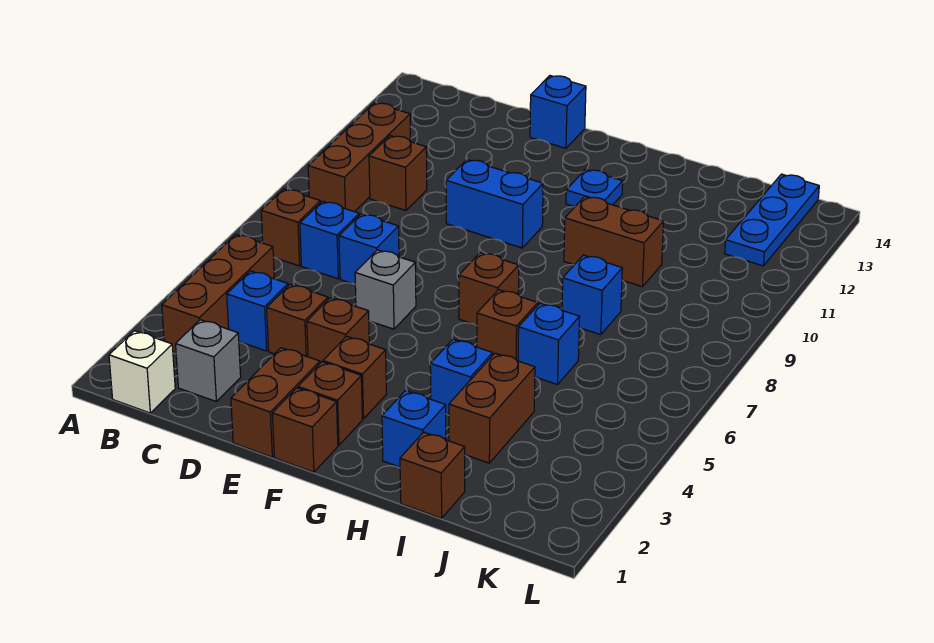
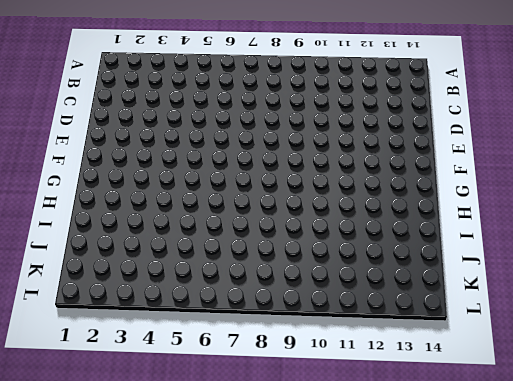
none -> white brick B1 level 1
none -> brown brick B3:B5 level 1
none -> brown brick B7 level 1

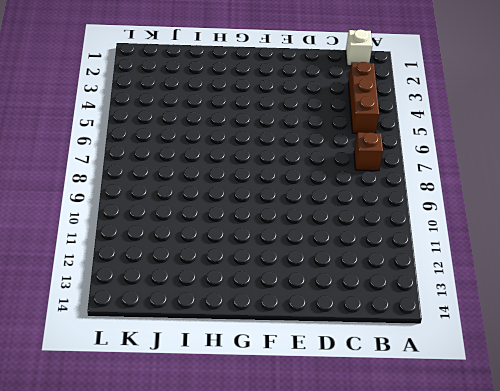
none -> brown brick B9:B11 level 1
none -> grey brick C2 level 1
none -> blue brick C4 level 1

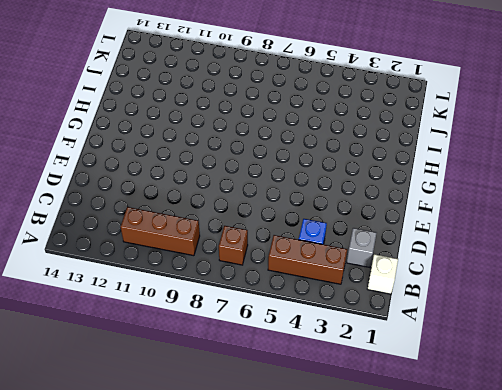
none -> blue brick C7 level 1
none -> brown brick C10 level 1
none -> brown brick D4 level 1

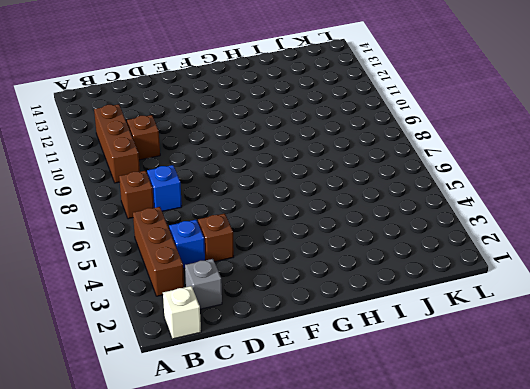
none -> blue brick D7 level 1
none -> brown brick E1:E2 level 1
none -> brown brick E4 level 1

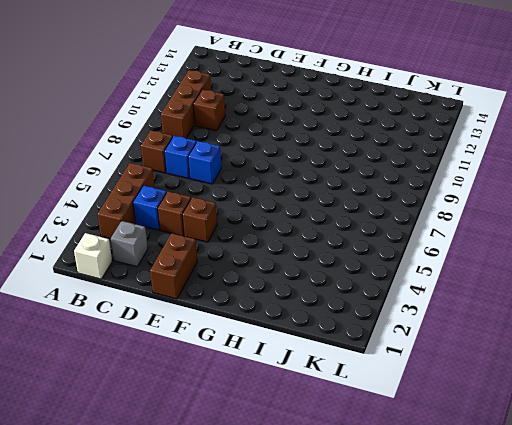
none -> grey brick E6 level 1
none -> blue brick E10:F10 level 1
none -> blue brick E14 level 1

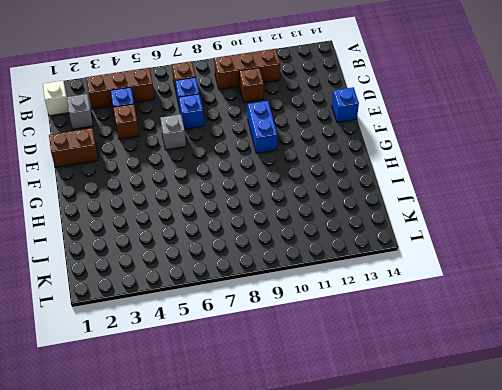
none -> brown brick E4 level 1
none -> brown brick F1 level 1
none -> brown brick F2 level 1

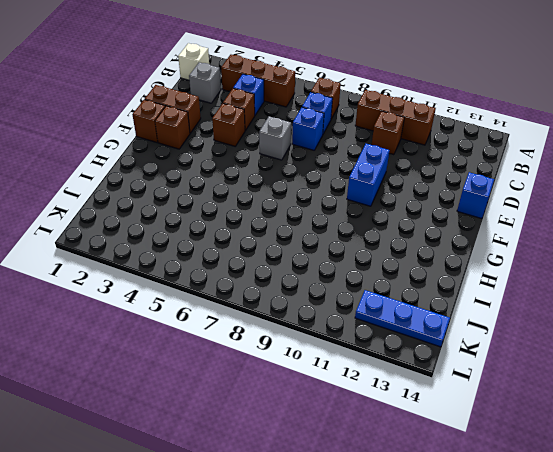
none -> brown brick F3 level 1
none -> brown brick G7 level 1
none -> blue plate G12 level 1

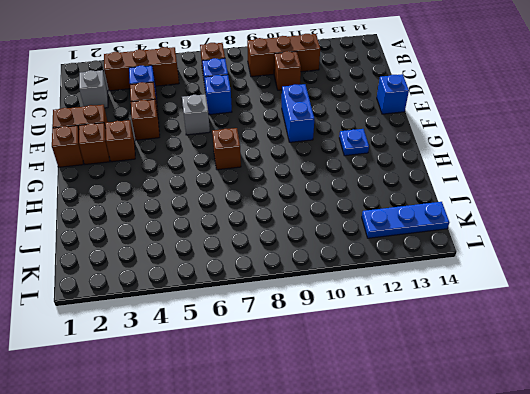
none -> white brick B1 level 1
none -> blue brick H2 level 1
none -> blue brick H4 level 1

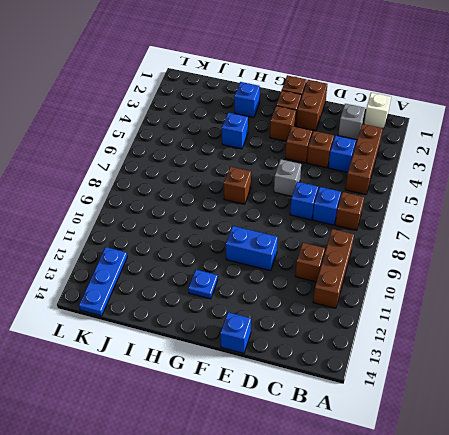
none -> brown brick H6 level 1
none -> brown brick H10:I10 level 1
none -> brown brick I1 level 1

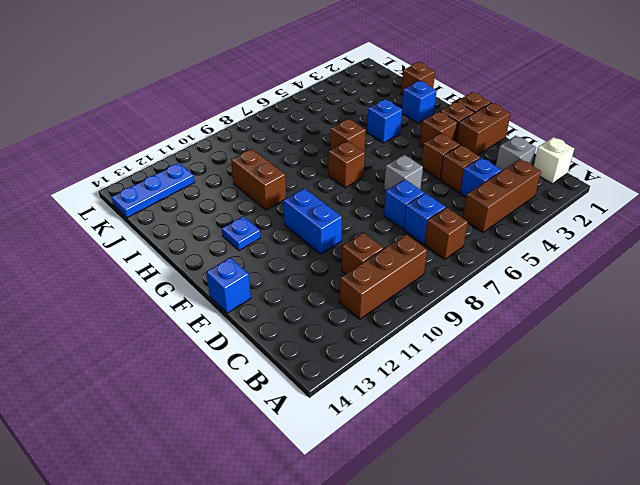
none -> brown brick I3:I4 level 1
none -> blue brick I6 level 1
none -> blue brick I8 level 1

